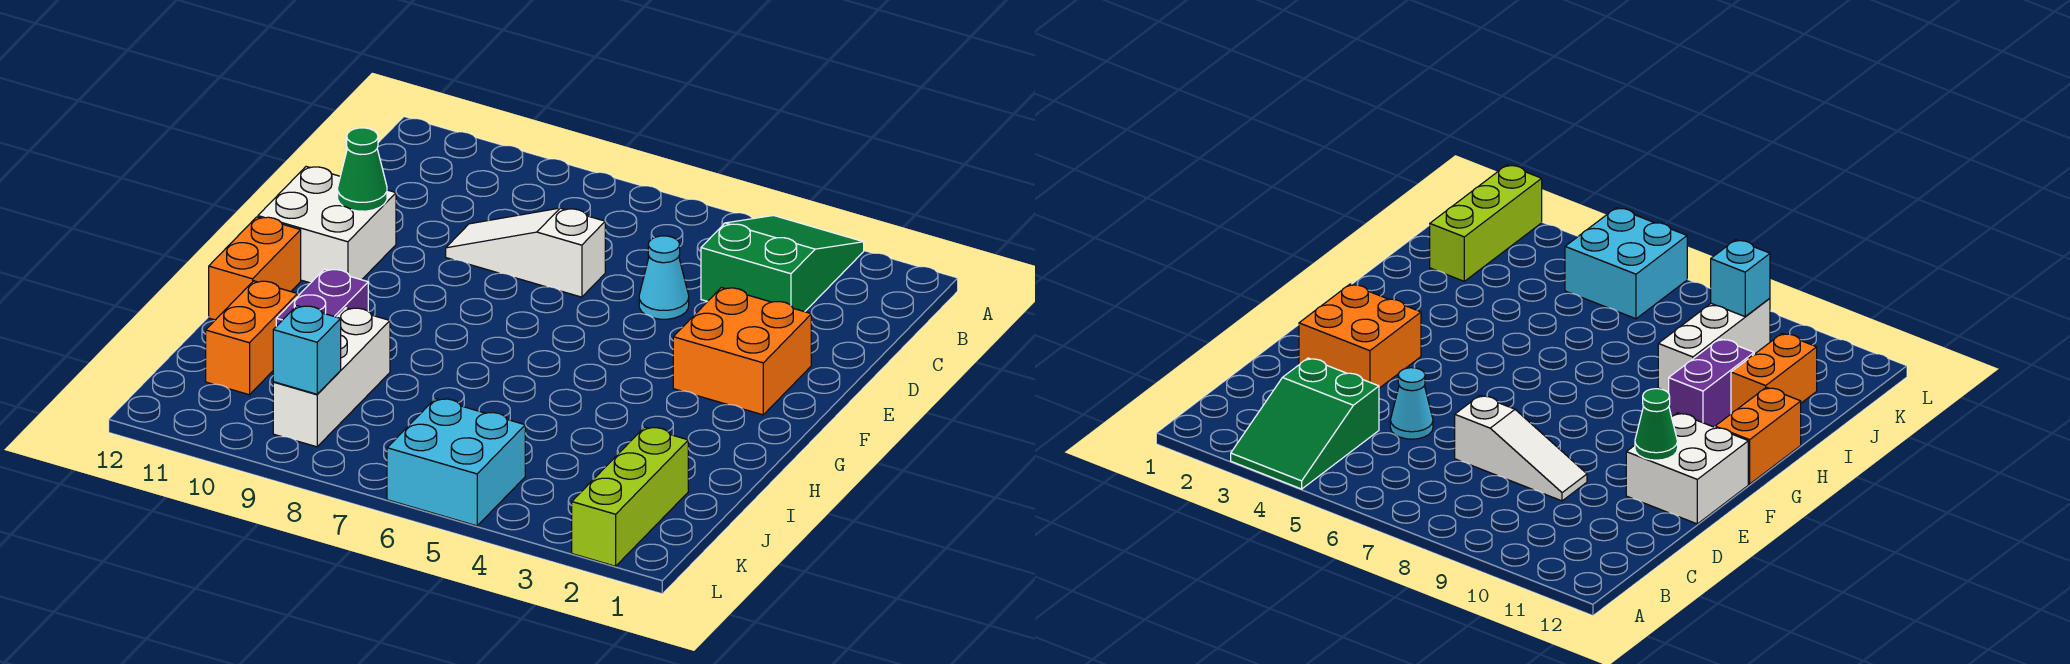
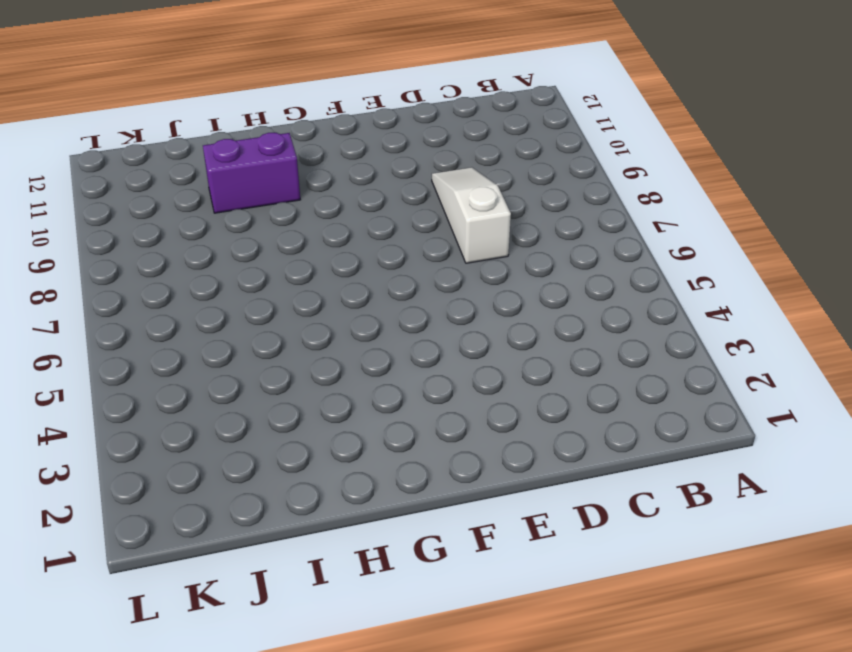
none -> green slope A3:C4 level 1 top C
none -> cyan cone D5 level 1
none -> orange brick E2:F3 level 1

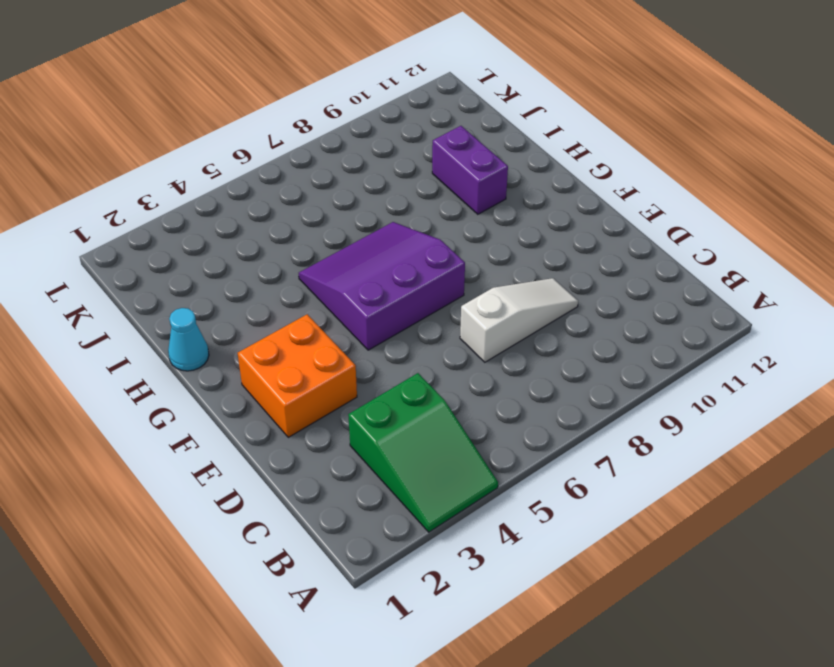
purple slope F5:H7 level 1 top F -> none
cyan cone H1 level 1 -> cyan cone D5 level 1
none -> white brick E11:F12 level 1
none -> orange brick G12:H12 level 1
none -> white brick I9:K9 level 1

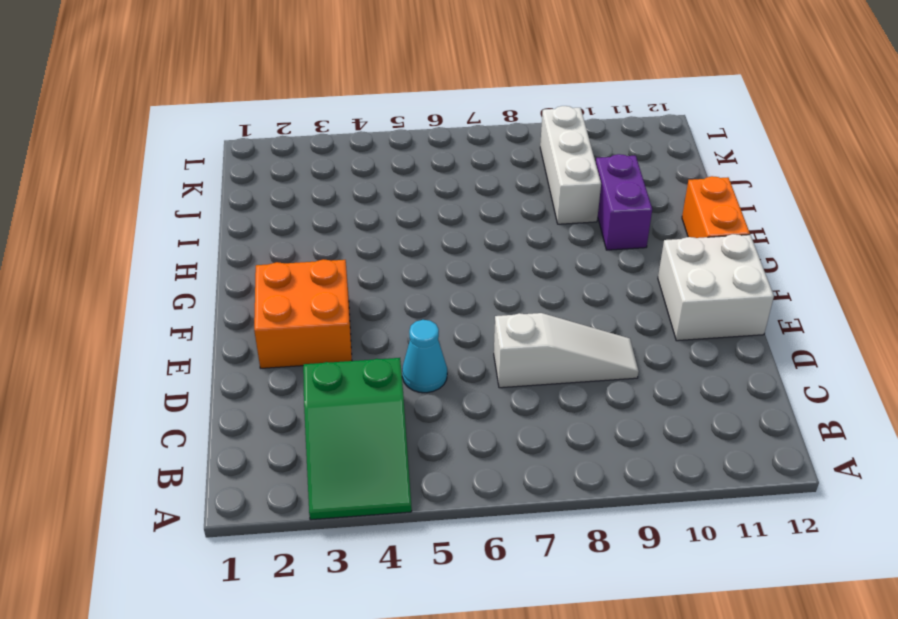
none -> orange brick I11:J11 level 1
none -> lime brick J2:L2 level 1
none -> cyan brick K5:L6 level 1

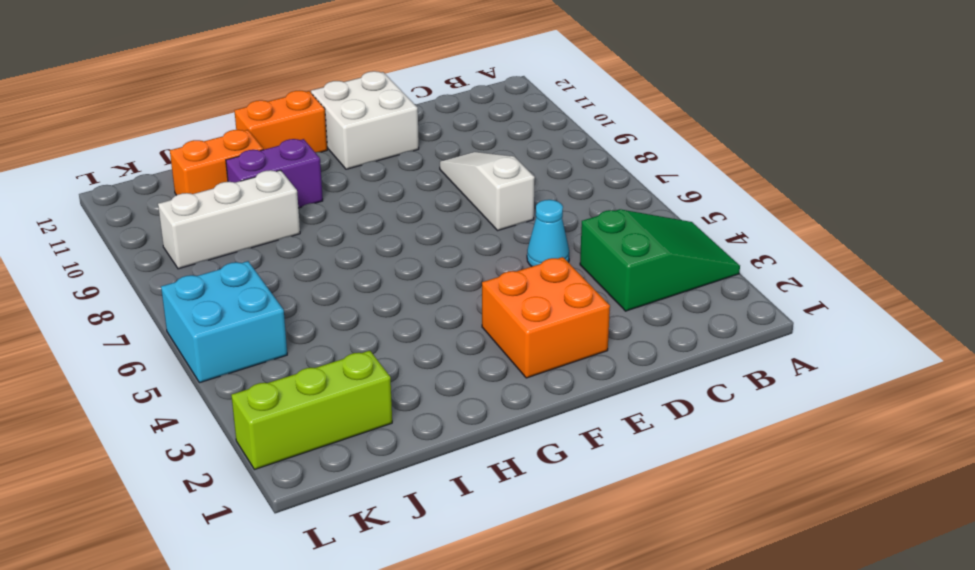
none -> green cone E11 level 2
none -> cyan brick K9 level 2

